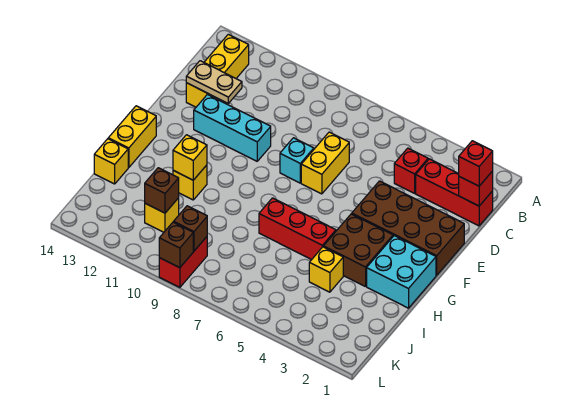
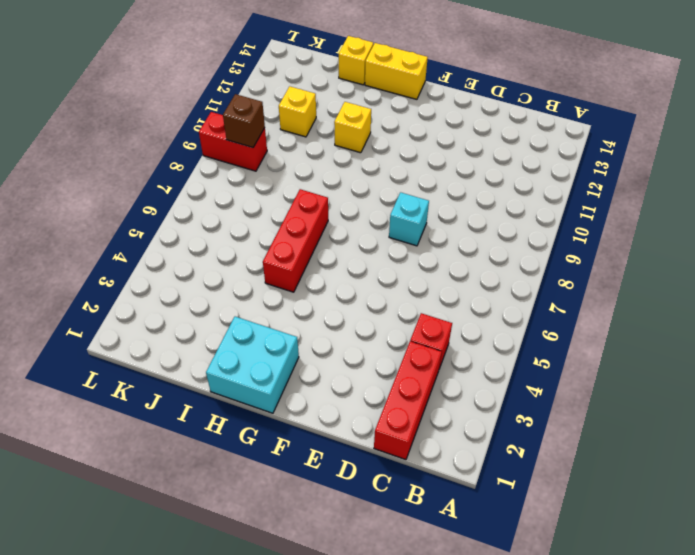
none -> yellow brick B13:D13 level 1
none -> yellow brick D7:E7 level 1
none -> brown brick E1:F4 level 1

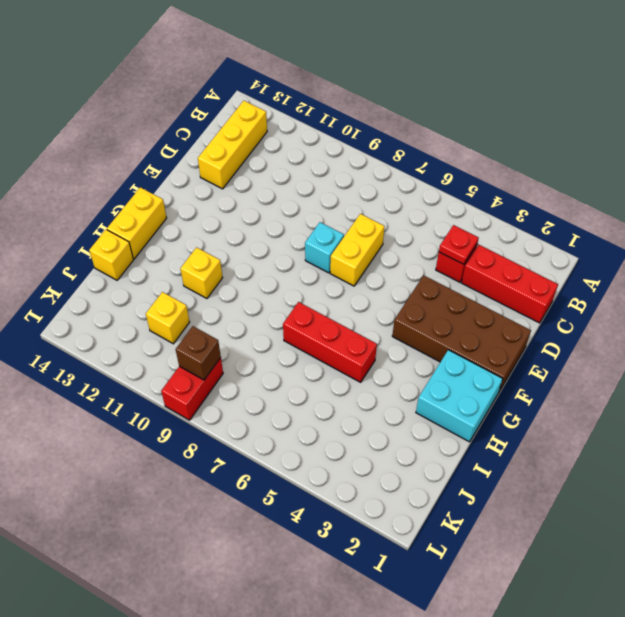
red plate C4 level 2 -> none
none -> cyan brick E10:E12 level 1
none -> brown brick G3:H4 level 1
none -> yellow brick I4 level 1

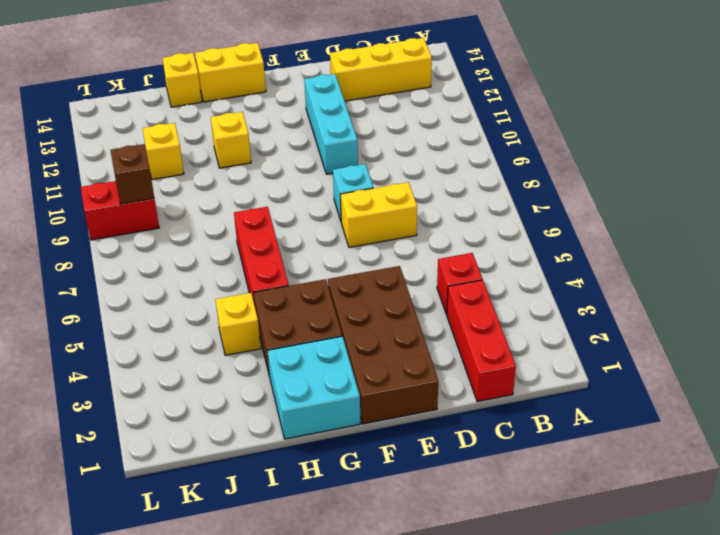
none -> red brick C1 level 2
none -> tan plate D12:D13 level 2
none -> yellow brick H11 level 2

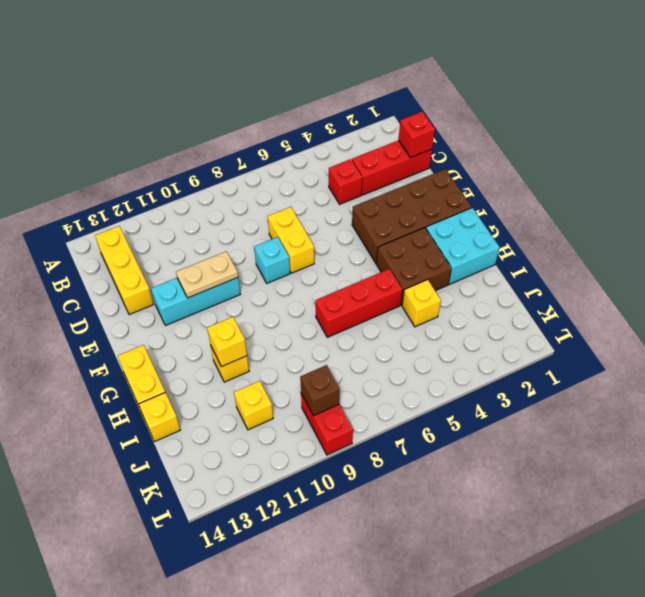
tan plate E10:E11 level 2 -> tan plate D12:D13 level 2
none -> brown brick J11 level 2
none -> brown brick L9 level 2
none -> red brick C1 level 3

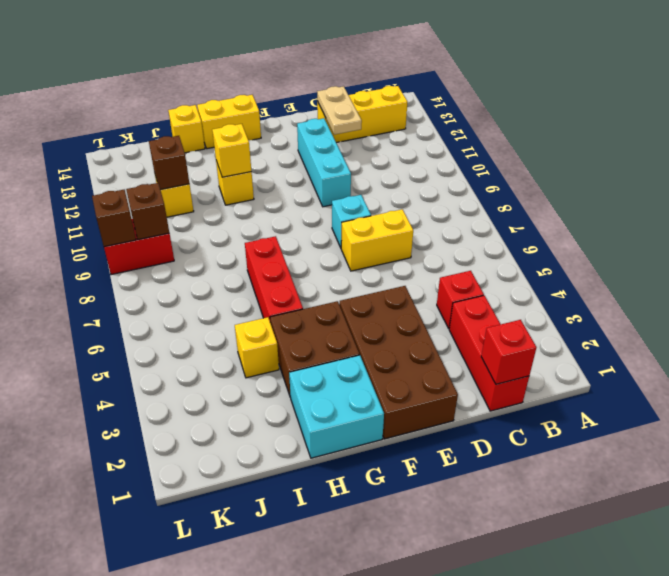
none -> red brick C1 level 3

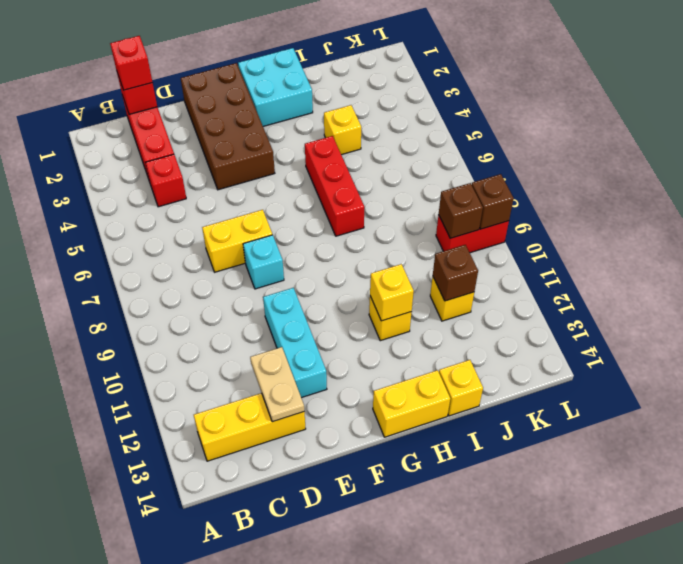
none -> brown brick G3:H4 level 1

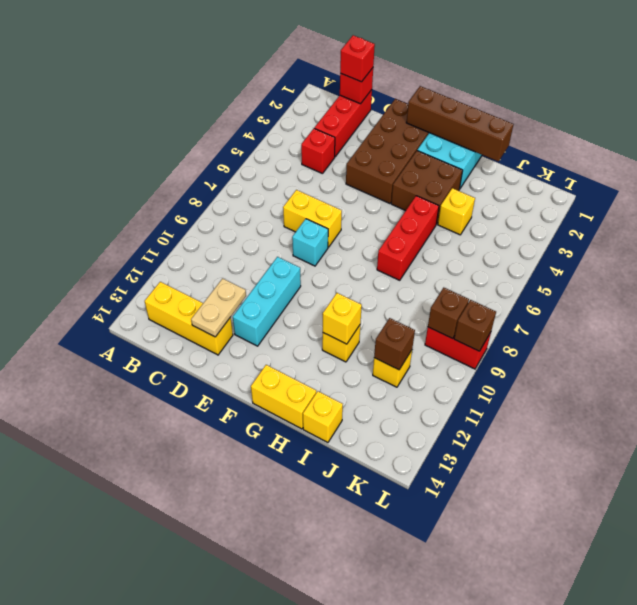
brown brick F1:I1 level 2 -> none

